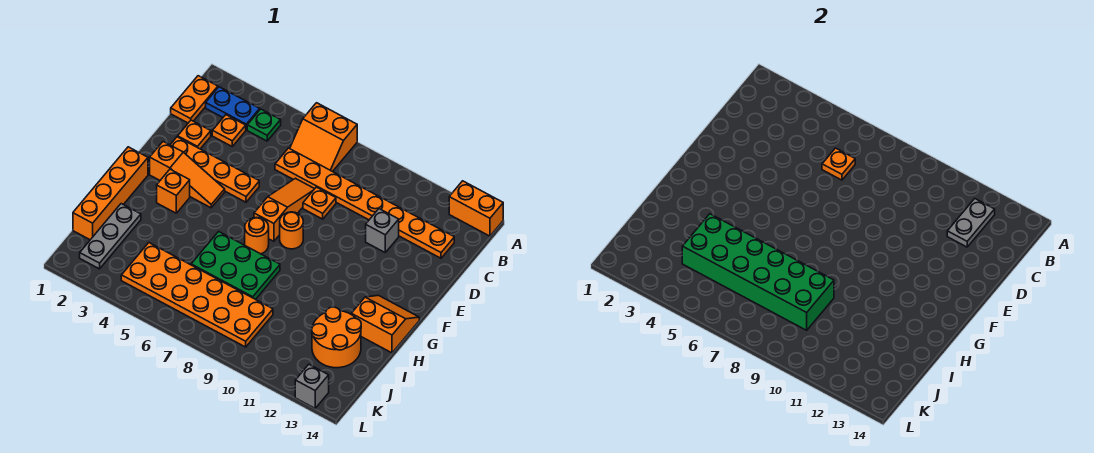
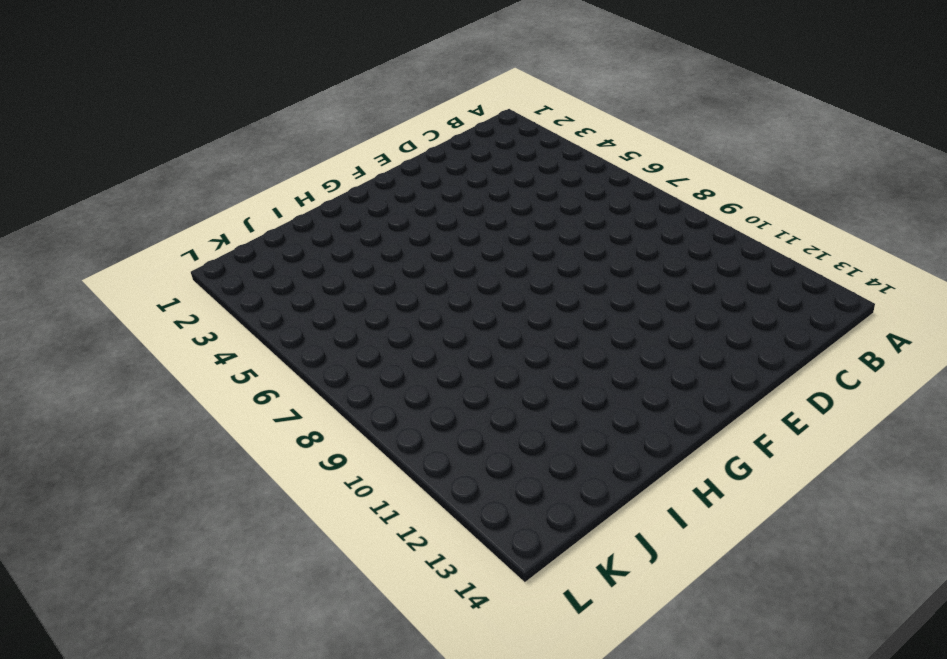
none -> orange slope A6:B7 level 1 top A
none -> orange brick A13:A14 level 1
none -> orange plate B1:C1 level 1

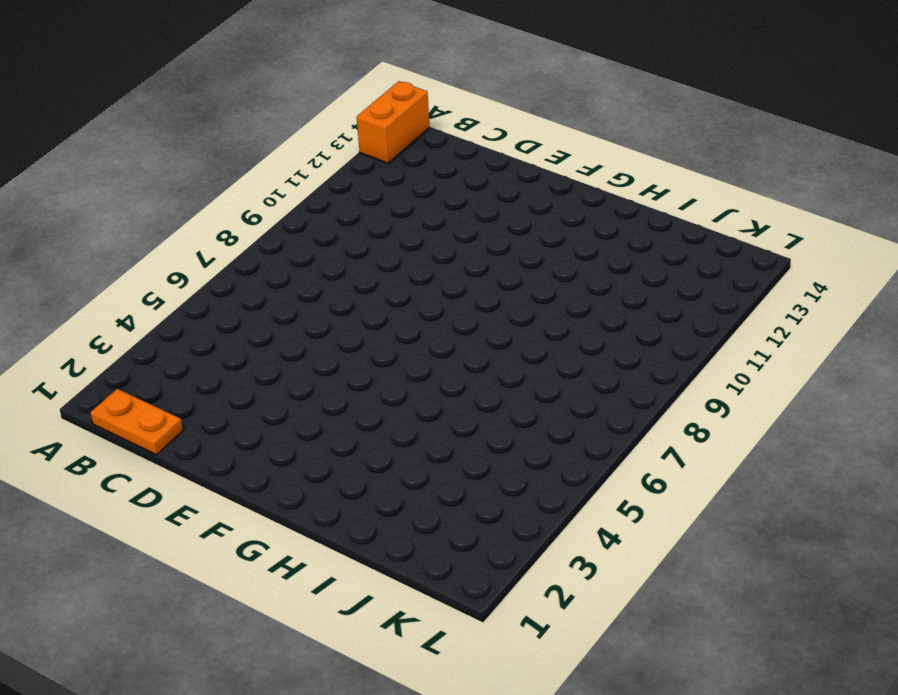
none -> orange slope A6:B7 level 1 top A
none -> blue plate B2:B3 level 1
none -> green plate B4 level 1

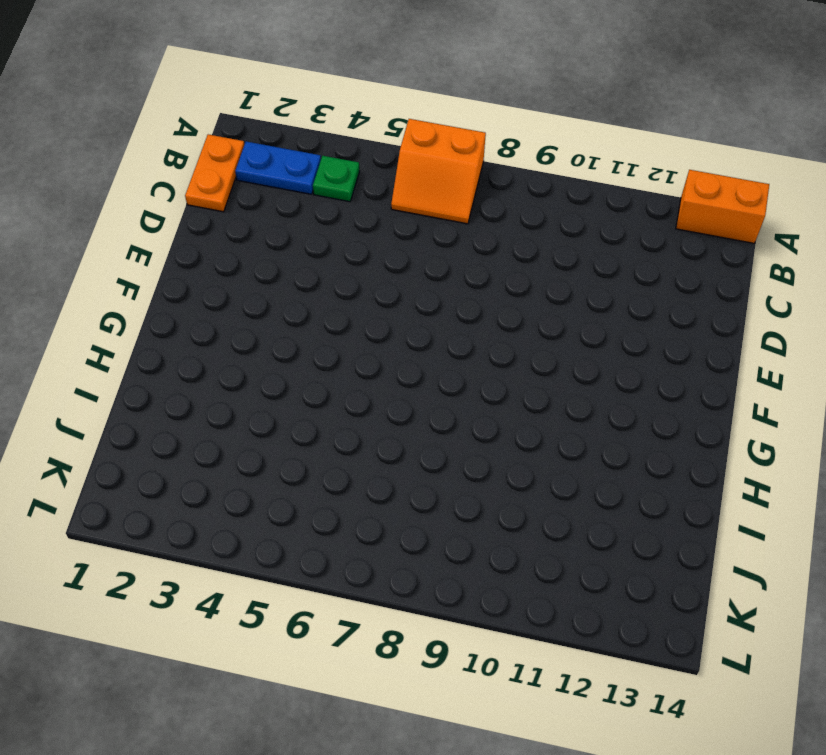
none -> orange plate C3 level 1
none -> orange plate C6:C13 level 1
none -> orange plate D2 level 1

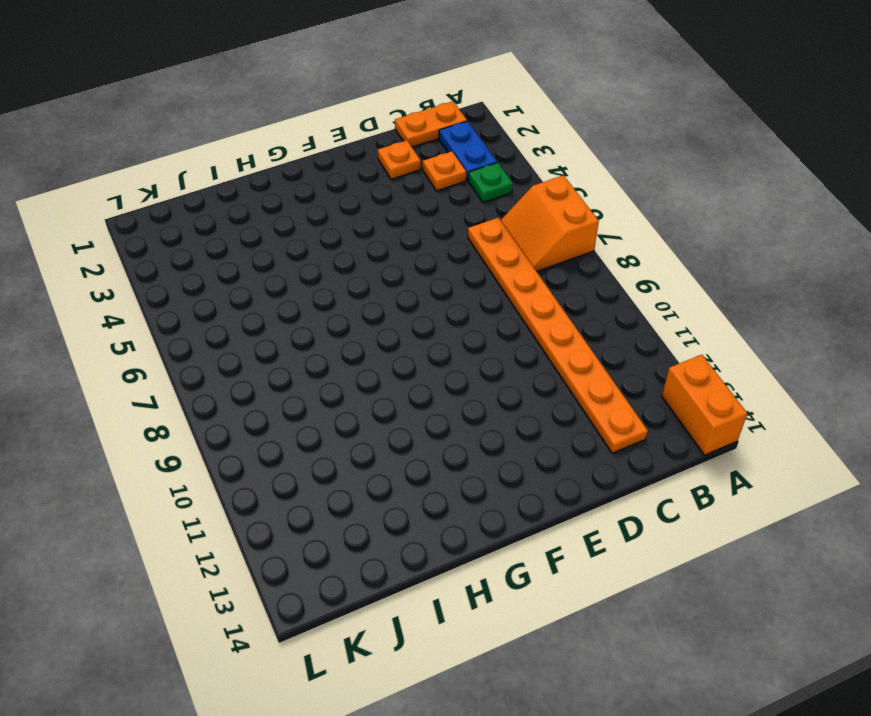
none -> orange slope D7:F7 level 1 top F
none -> orange plate D8 level 1
none -> grey brick D11 level 1

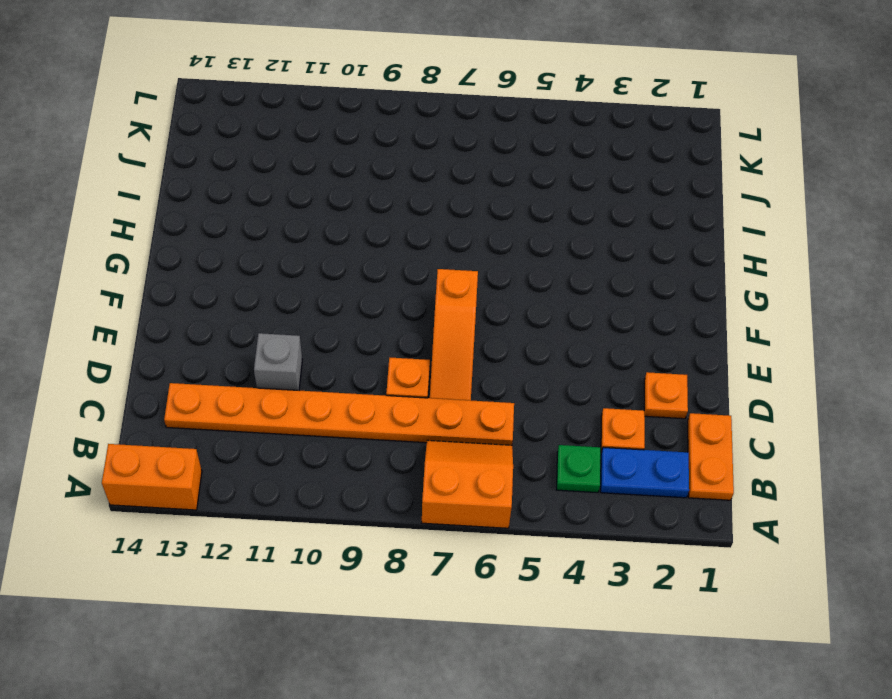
none -> orange plate E2:E5 level 1
none -> orange slope F2:F4 level 1 top 2
none -> orange round brick F8 level 1

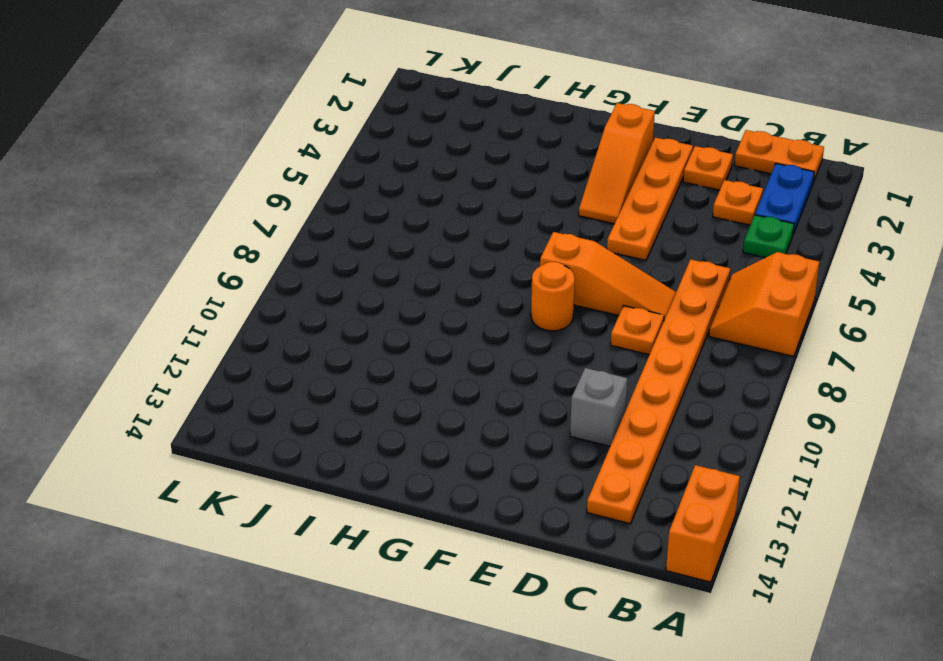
none -> orange brick G1:J1 level 1
none -> orange brick G3 level 1
none -> orange round brick G7 level 1

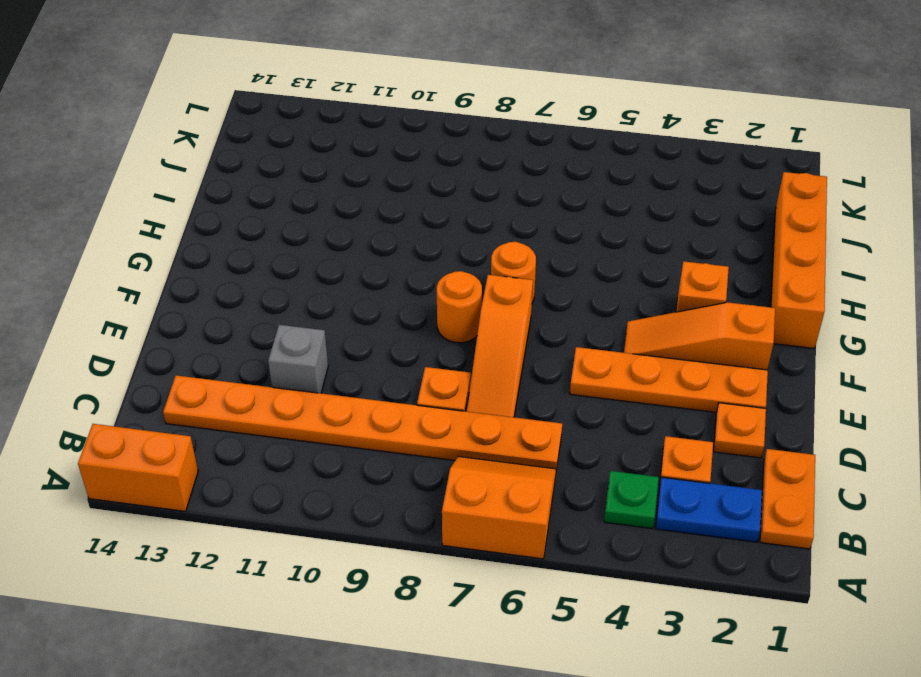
none -> orange slope G13:H14 level 1 top H
none -> green plate H6:I8 level 1
none -> grey plate I2:K2 level 1

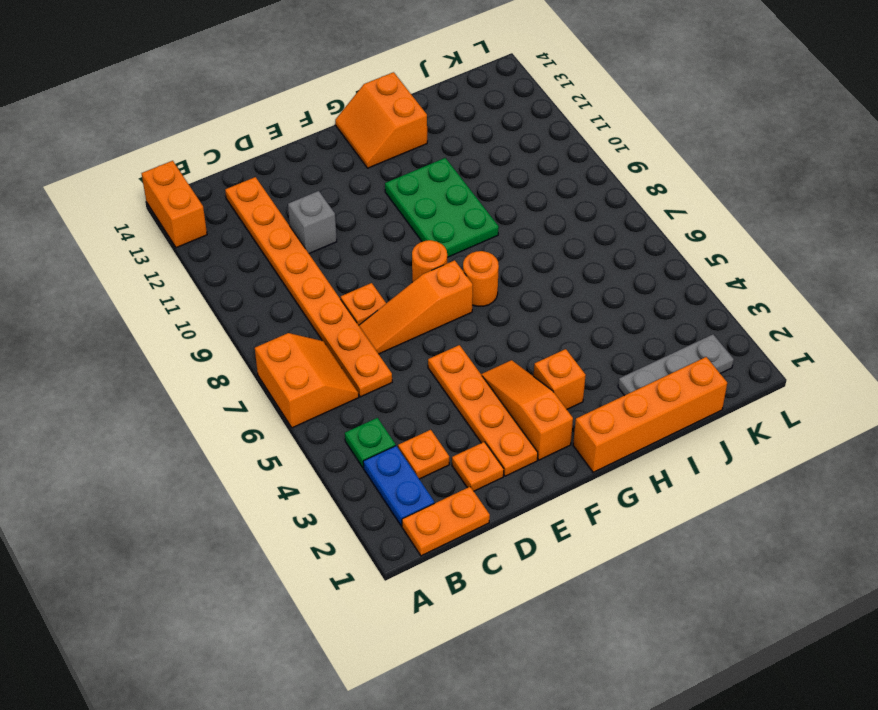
green plate G9:H11 level 1 -> green plate H6:I8 level 1
none -> orange round brick I12:J13 level 1
none -> orange plate J4:K9 level 1
none -> grey brick L13 level 1

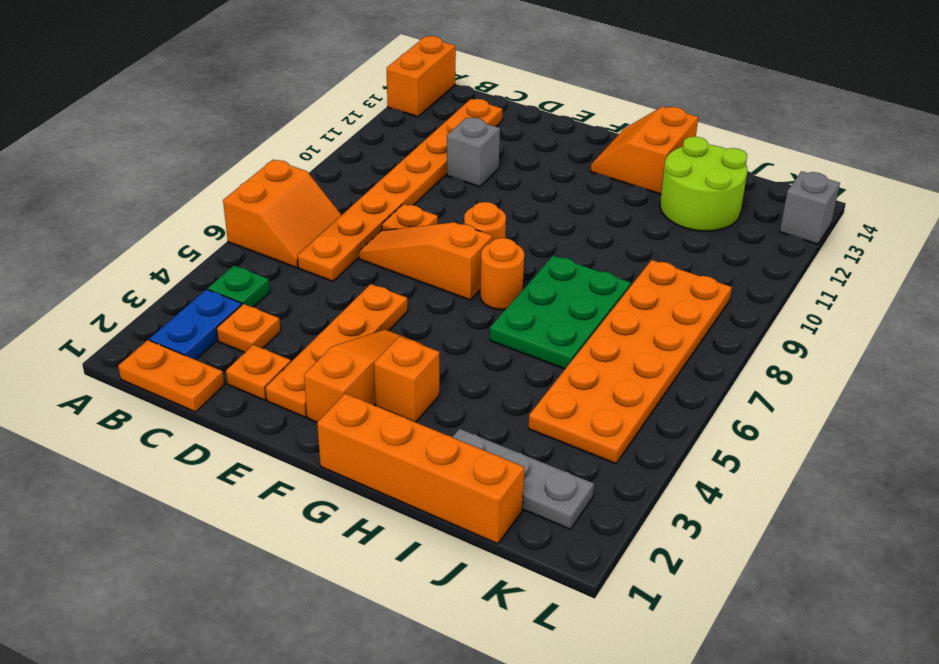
lime round brick I12:J13 level 1 -> orange round brick I12:J13 level 1
none -> grey plate B12:C12 level 2
none -> orange plate C6 level 2
none -> green brick I4:J9 level 2

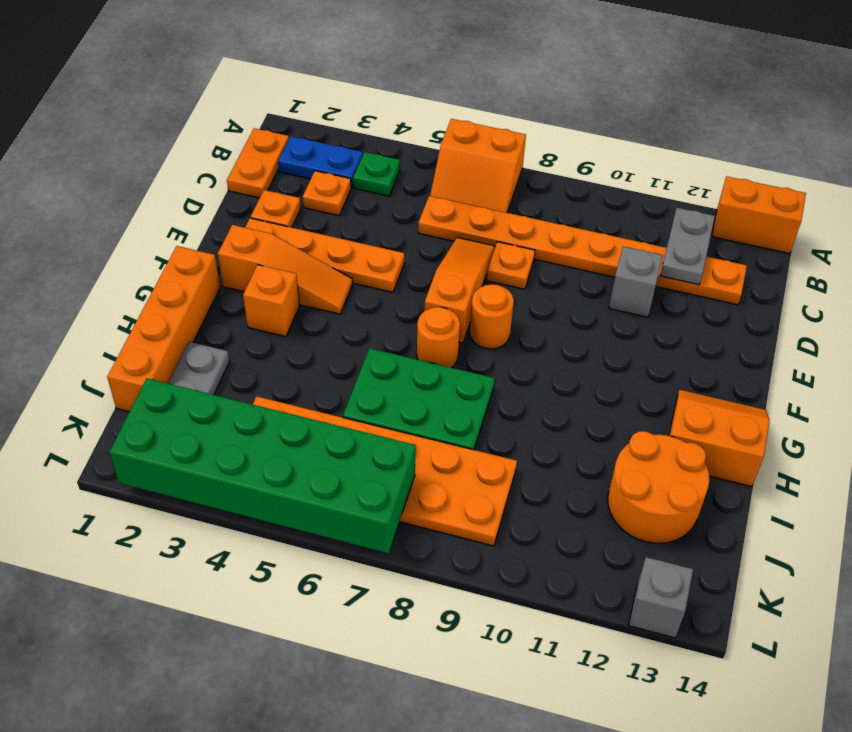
green brick K2:L7 level 2 -> green brick I4:J9 level 2
none -> orange plate C6 level 2

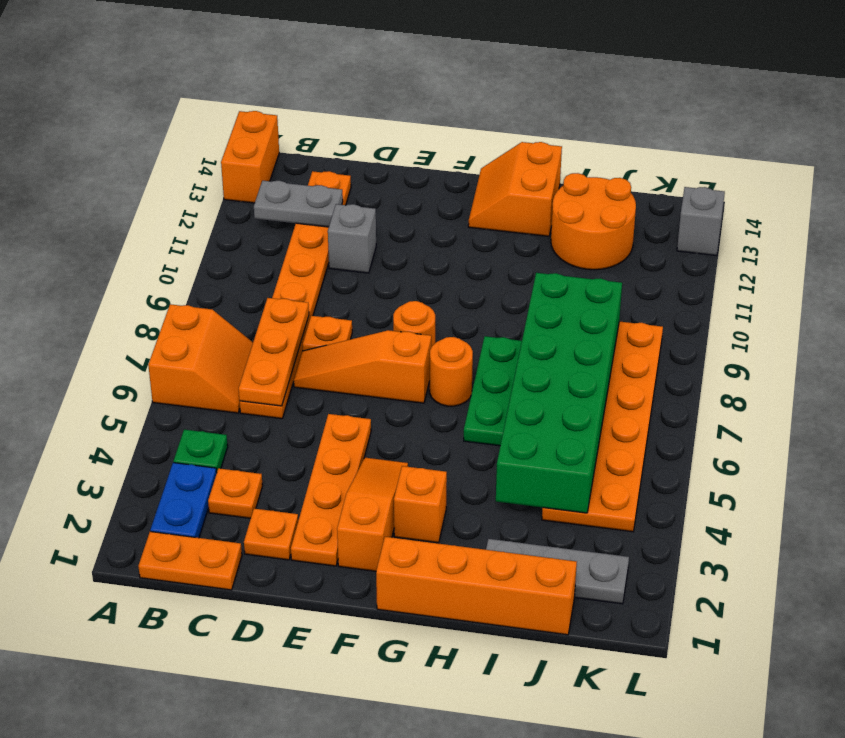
orange plate C6:C8 level 2 -> orange plate C6 level 2

